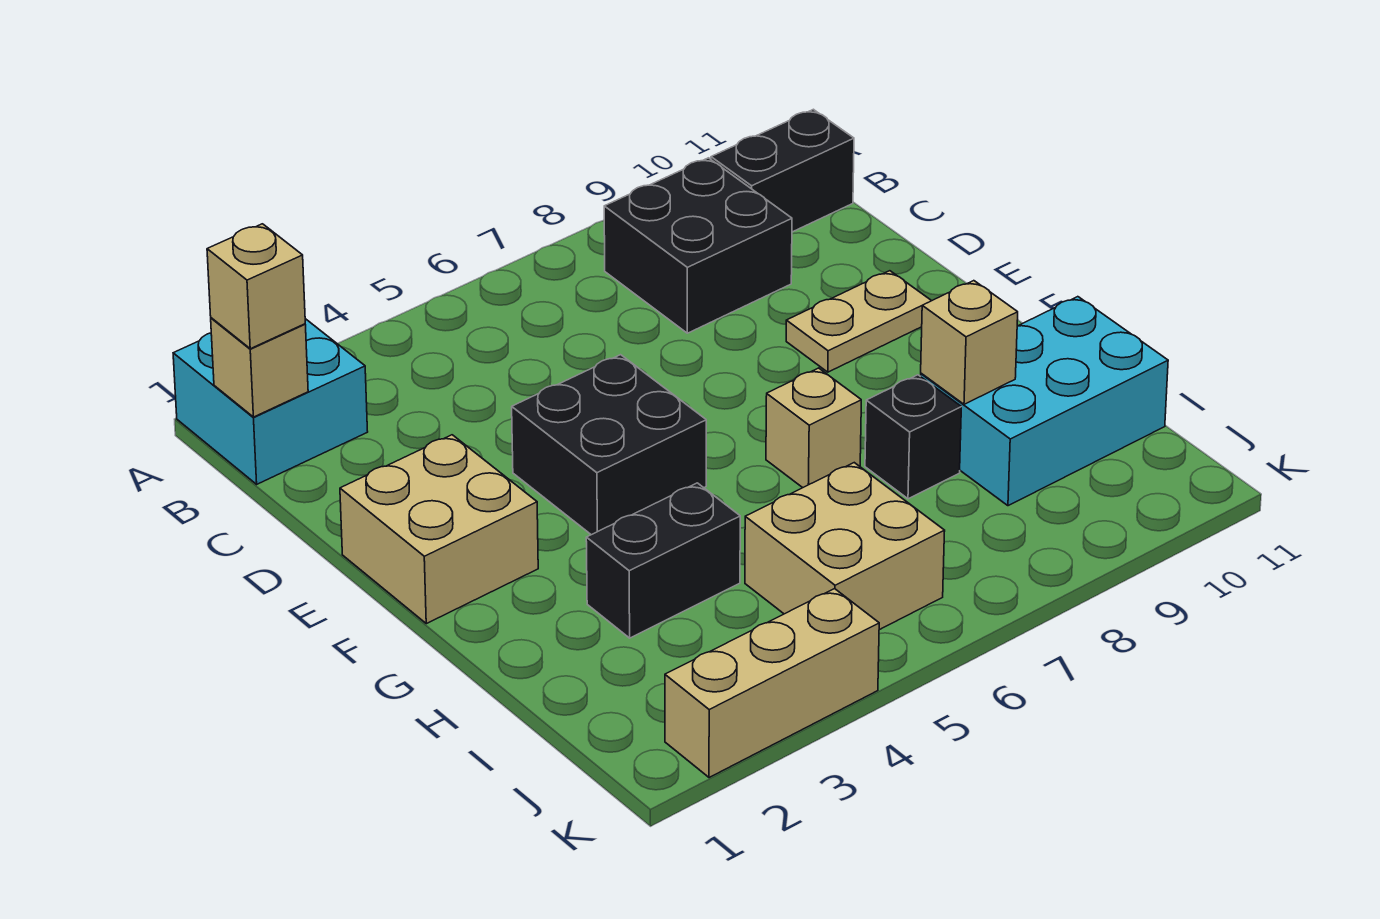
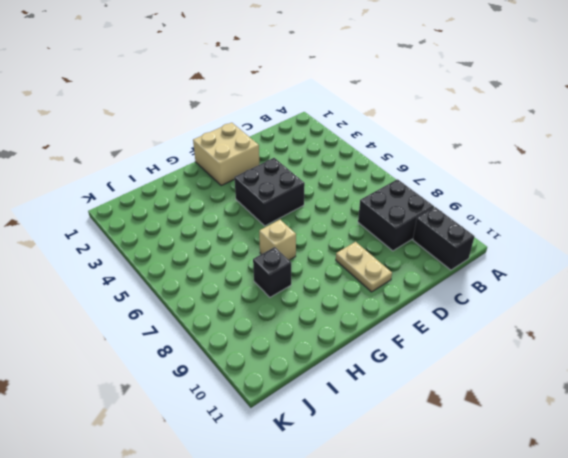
none -> cyan brick A1:B2 level 1
none -> black brick H3:H4 level 1
none -> cyan brick H9:I11 level 1

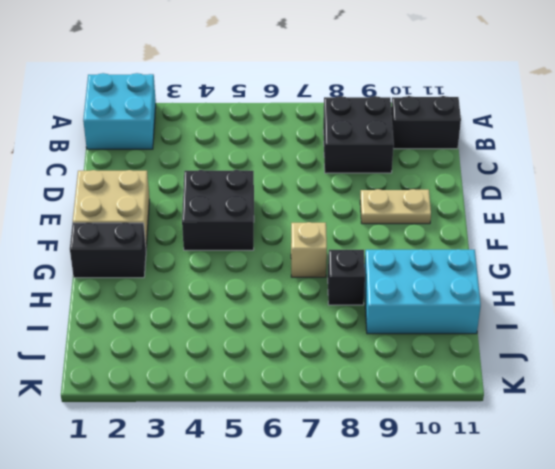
black brick G1:G2 level 1 -> black brick H3:H4 level 1
none -> tan brick I5:J6 level 1
none -> tan brick K2:K4 level 1
none -> tan brick B1 level 2

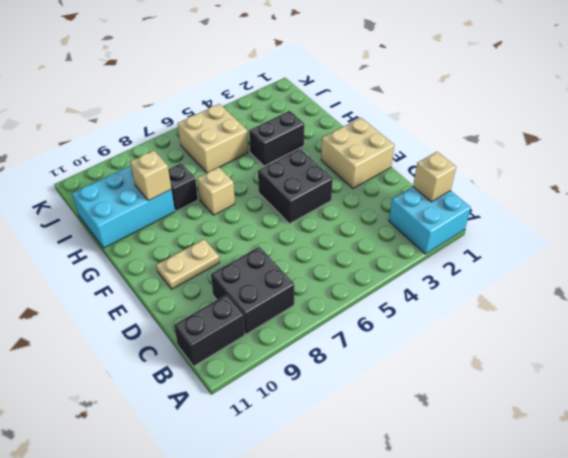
none -> tan brick K2:K4 level 1
none -> tan brick B1 level 3

